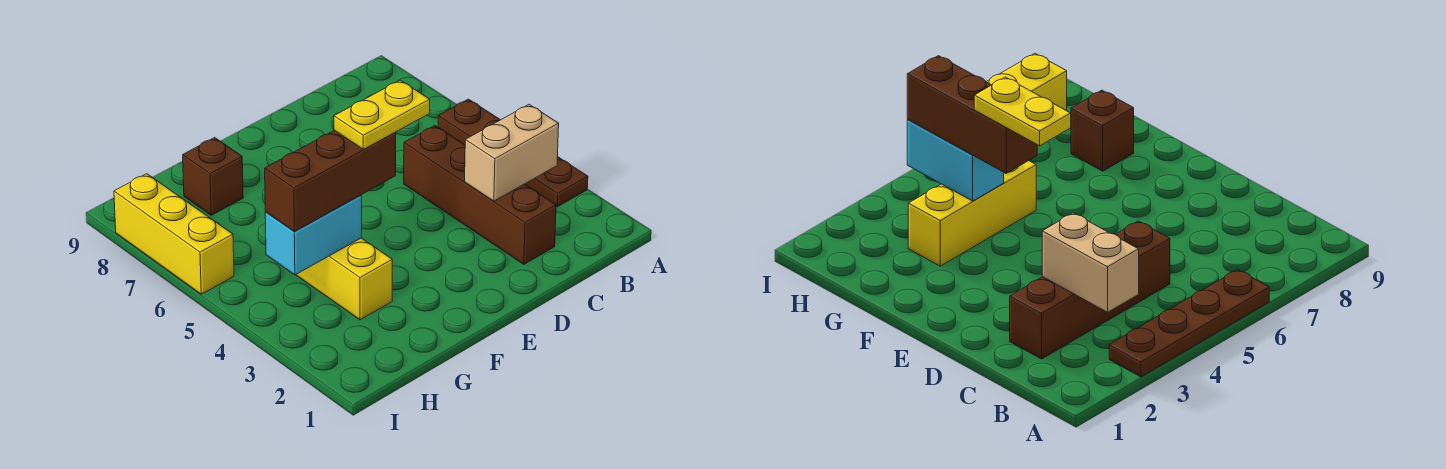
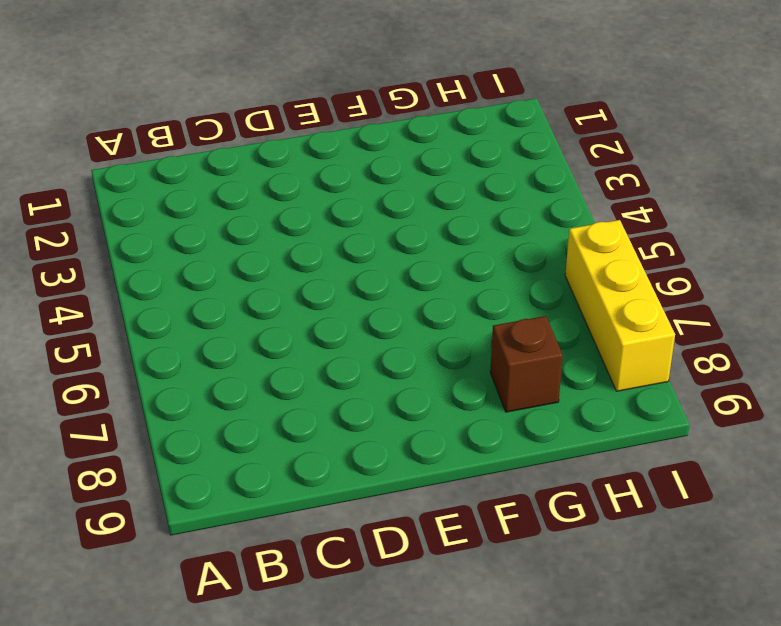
none -> brown plate A3:A6 level 1
none -> brown brick C2:C5 level 1

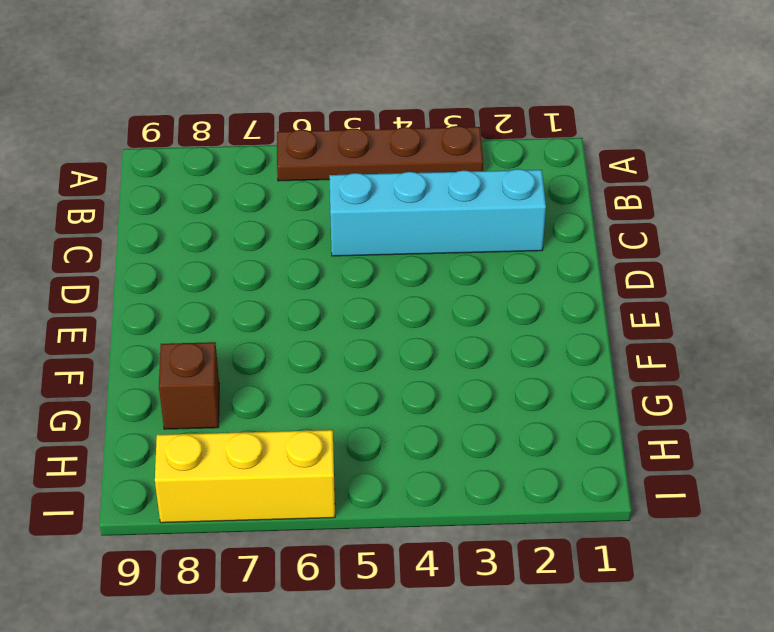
cyan brick C2:C5 level 1 -> brown brick C2:C5 level 1
none -> yellow brick G3:G5 level 1
none -> tan brick B3:C3 level 2

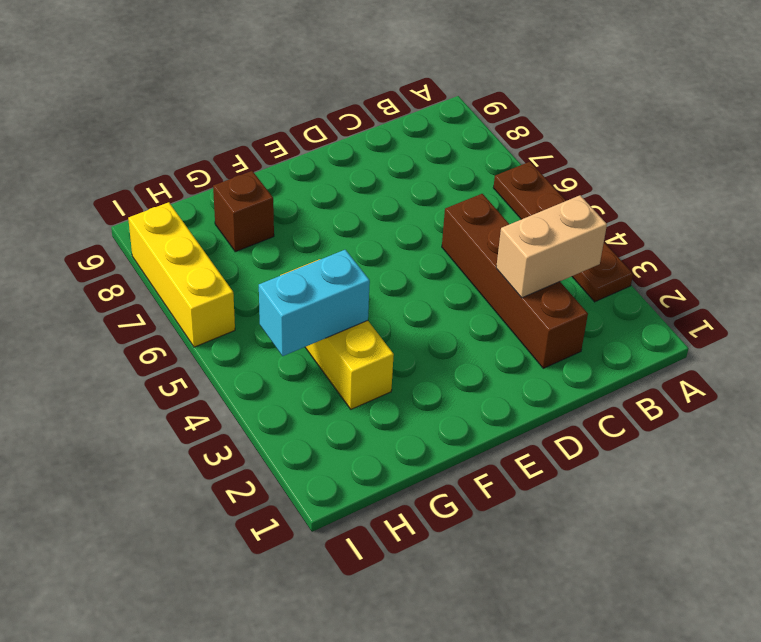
none -> brown brick F4:H4 level 3
none -> yellow plate E4:F4 level 4

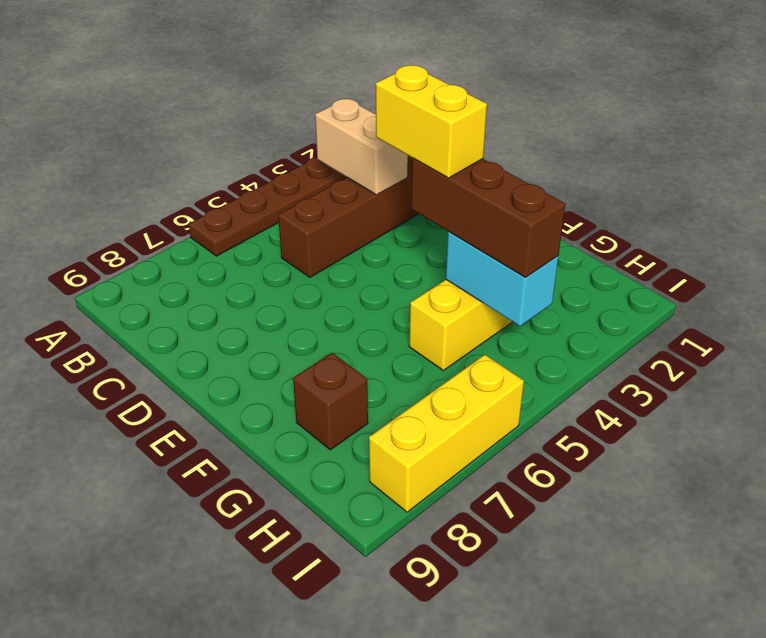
yellow brick E4:F4 level 4 -> yellow plate E4:F4 level 4

